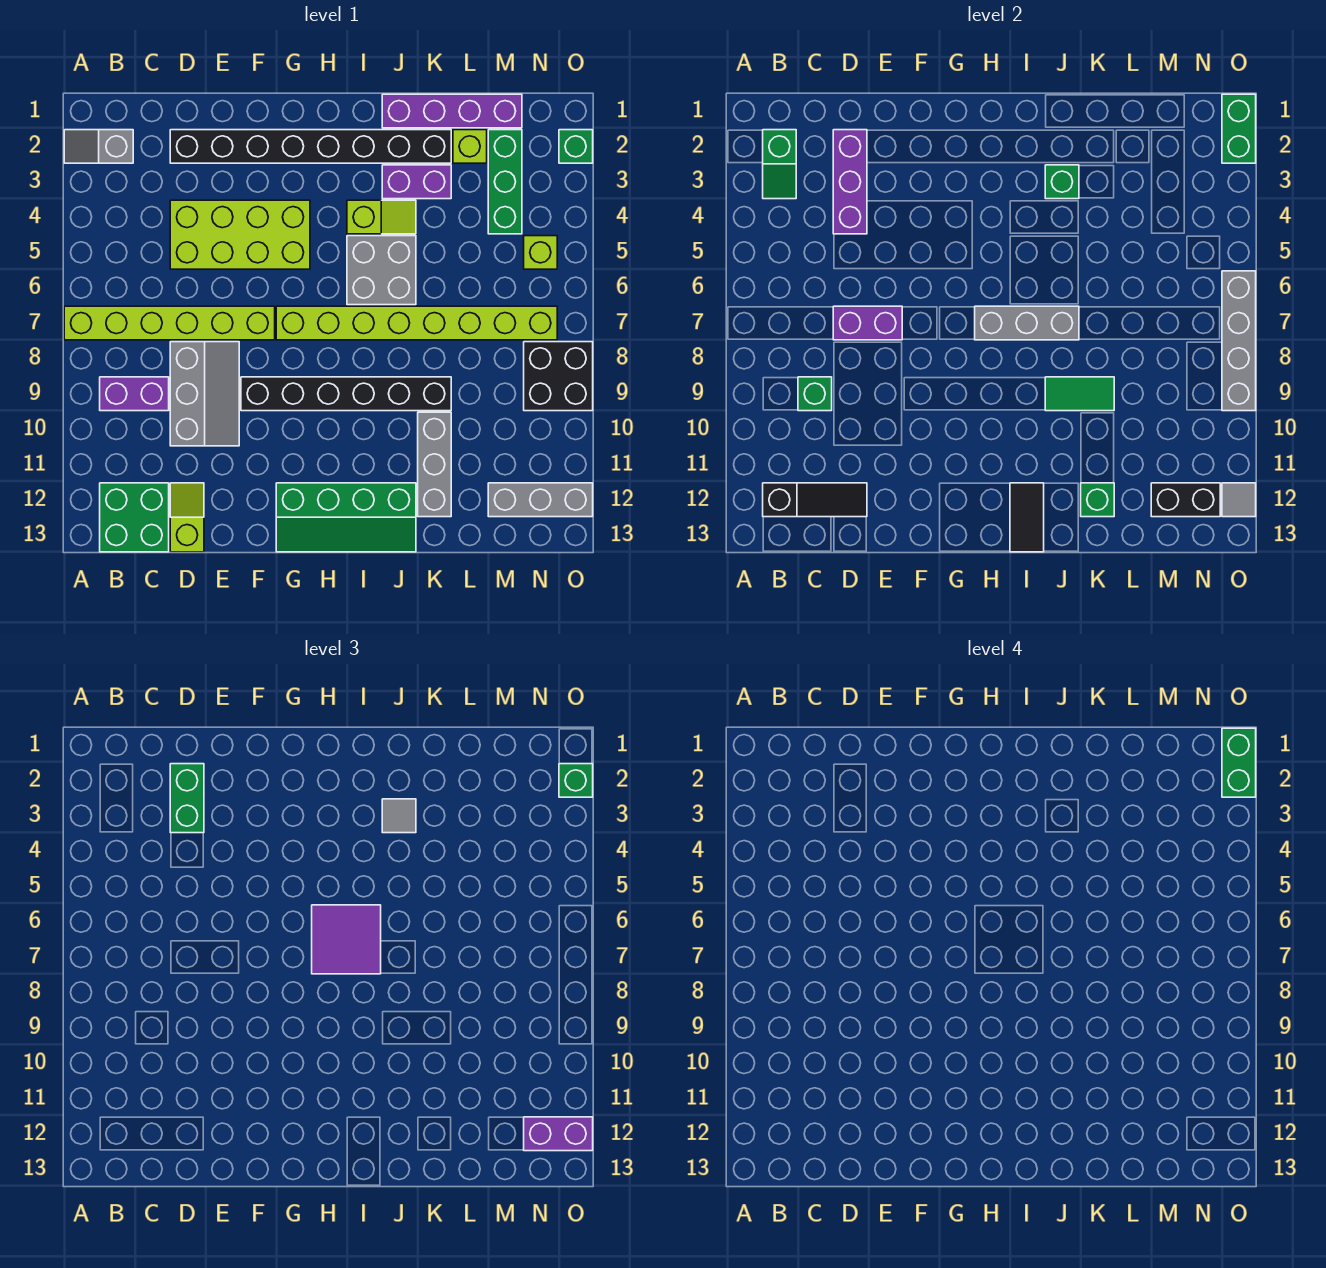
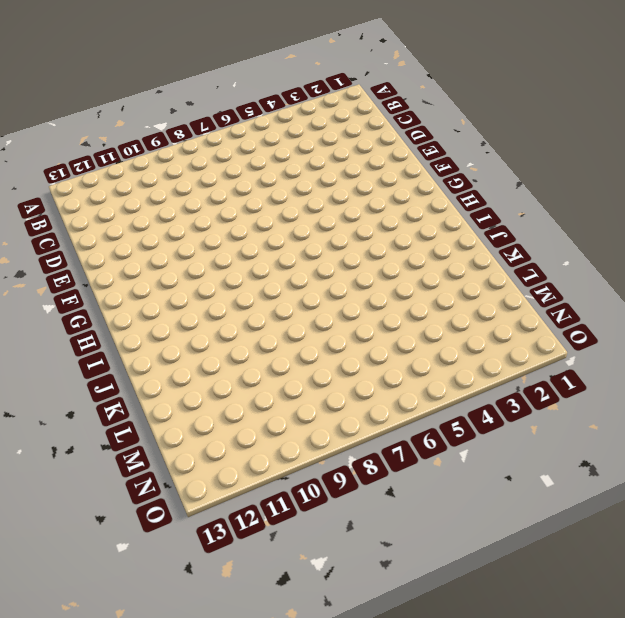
none -> grey slope A2:B2 level 1 top B
none -> lime brick A7:F7 level 1
none -> purple brick B9:C9 level 1
none -> green brick B12:C13 level 1

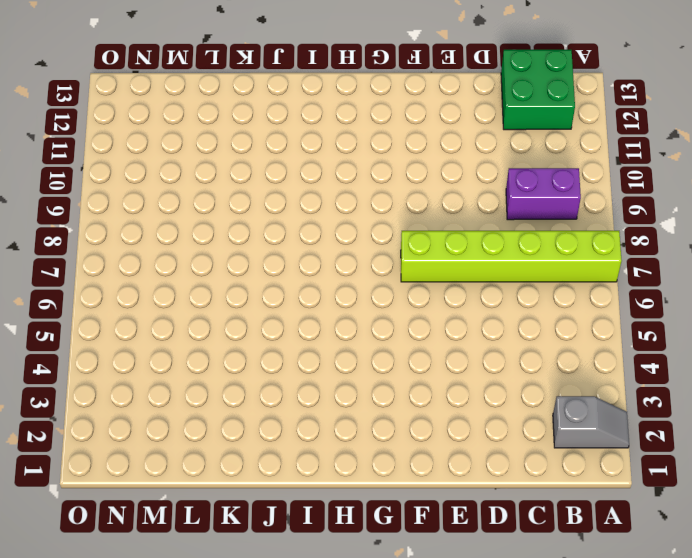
none -> black brick D2:K2 level 1
none -> lime brick D4:G5 level 1
none -> grey slope D8:E10 level 1 top D
none -> lime slope D12:D13 level 1 top 13

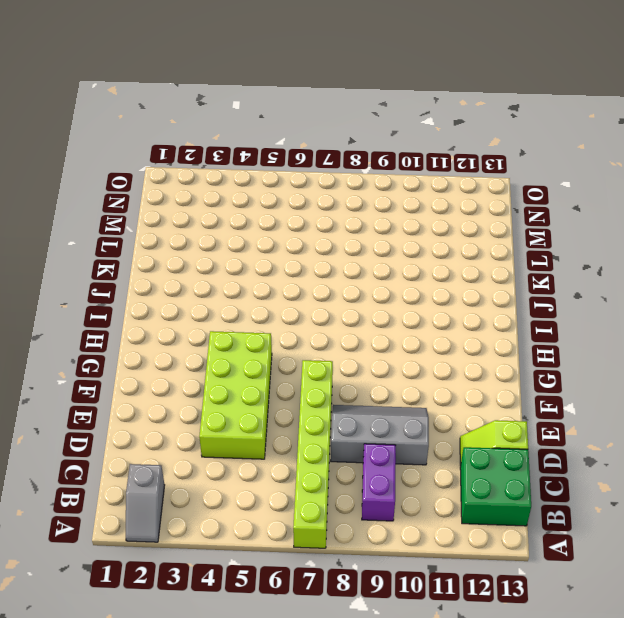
none -> black brick D2:K2 level 1
none -> black brick F9:K9 level 1
none -> lime brick G7:N7 level 1
none -> green slope G12:J13 level 1 top 12

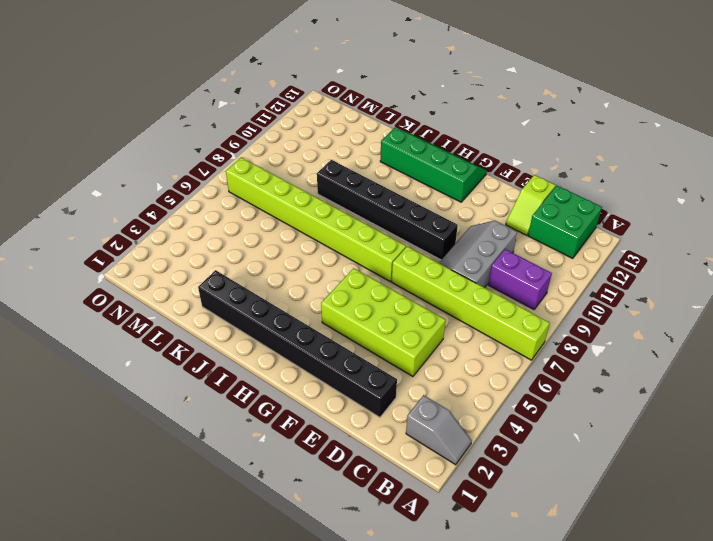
none -> lime slope I4:J4 level 1 top I
none -> grey brick I5:J6 level 1
none -> purple brick J1:M1 level 1
none -> purple brick J3:K3 level 1

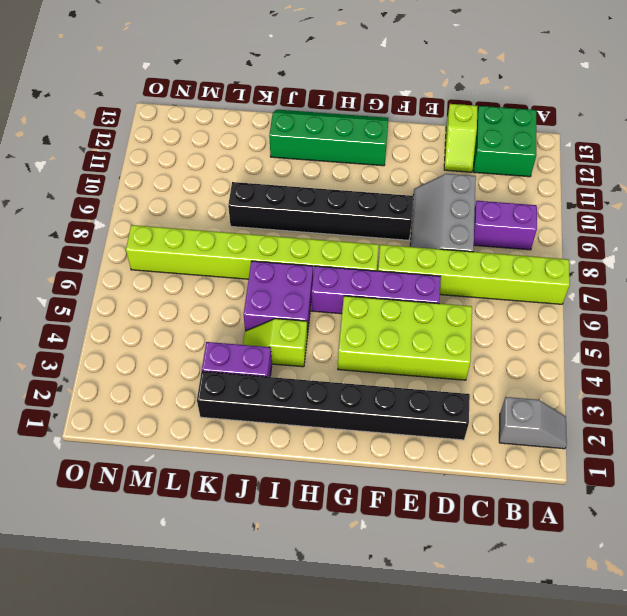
purple brick E6:H6 level 1 -> purple brick J1:M1 level 1
purple brick I5:J6 level 1 -> grey brick I5:J6 level 1
none -> grey brick K10:K12 level 1
none -> lime brick L2 level 1
none -> green brick M2:M4 level 1
none -> grey brick M12:O12 level 1

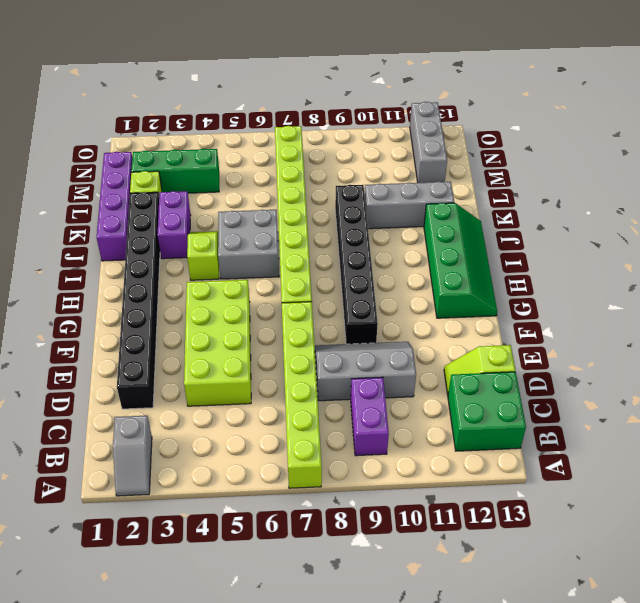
none -> lime brick N5 level 1
none -> black brick N8:O9 level 1
none -> green brick O2 level 1
none -> green slope B2:B3 level 2 top 2

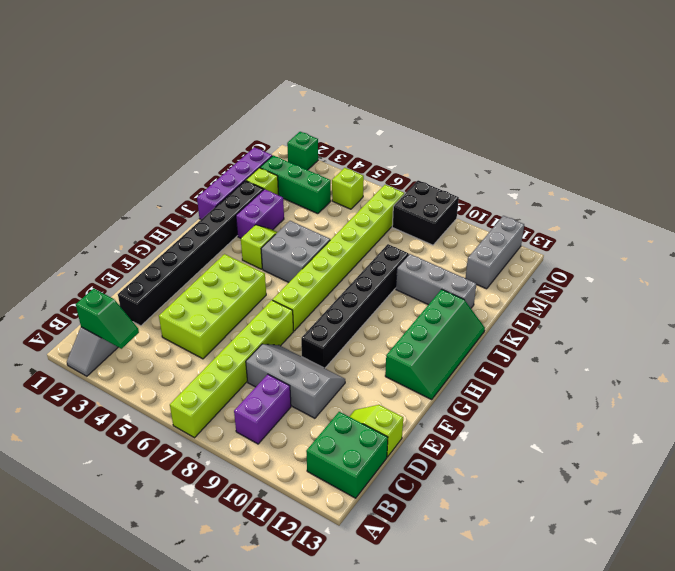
none -> black slope B12:D12 level 2 top B
none -> green brick C9 level 2
none -> purple brick D2:D4 level 2
none -> purple brick D7:E7 level 2

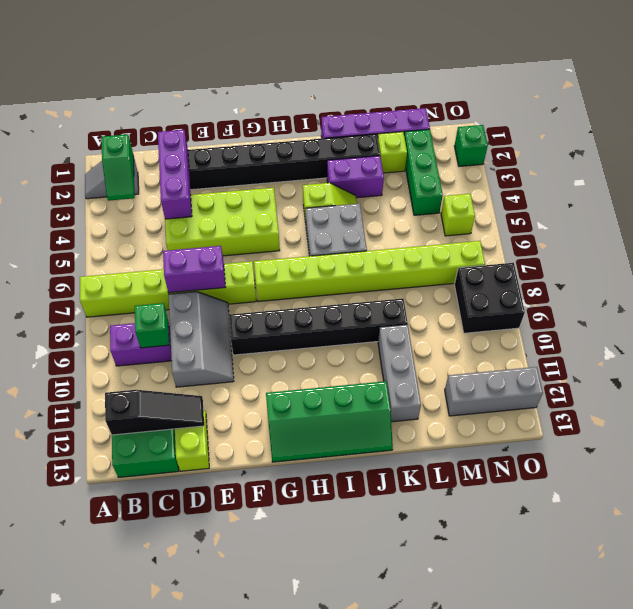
none -> grey brick H7:J7 level 2
none -> black tile I12:I13 level 2
none -> green brick J3 level 2
none -> green tile J9:K9 level 2

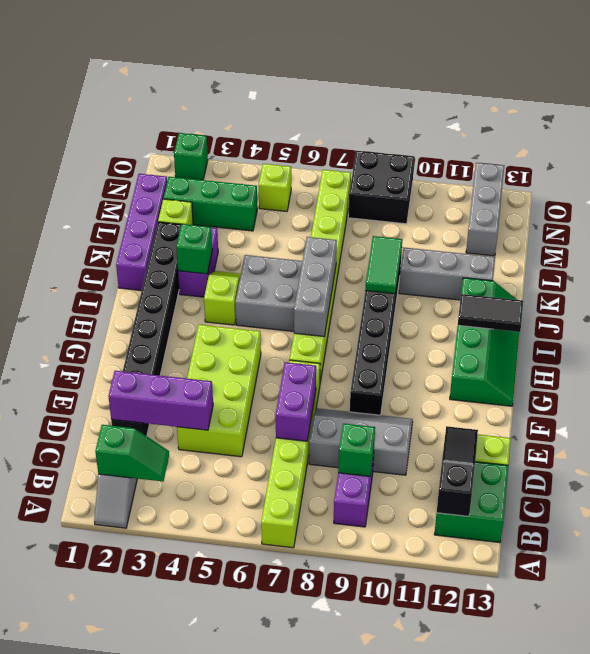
none -> green brick K12 level 2
none -> black brick M12:N12 level 2
none -> green brick O1:O2 level 2
none -> grey brick O6:O9 level 2

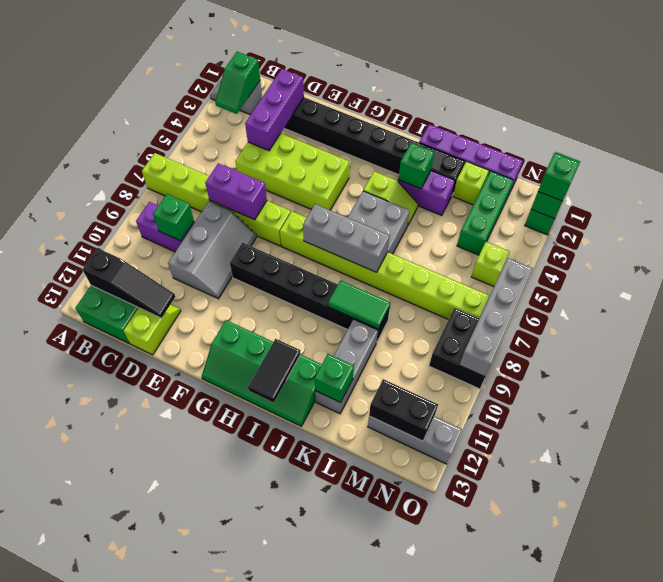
none -> grey tile O12 level 2
none -> green brick D2:D3 level 3
none -> purple tile H6:I7 level 3
none -> grey tile J3 level 3

